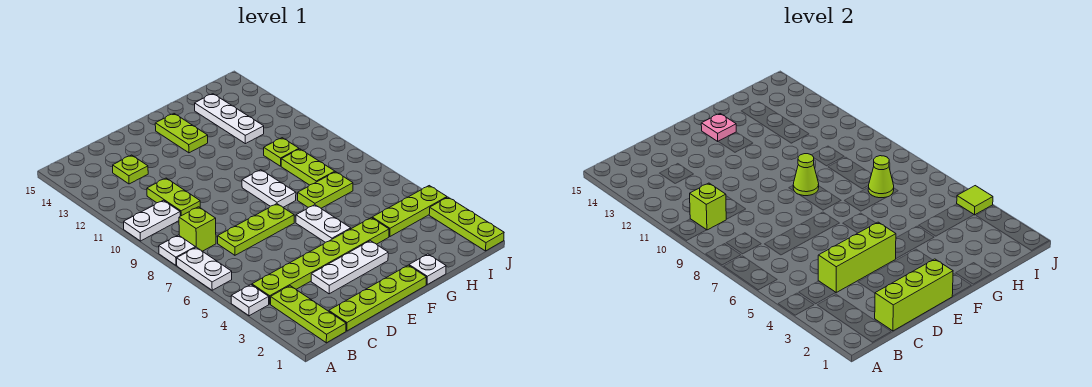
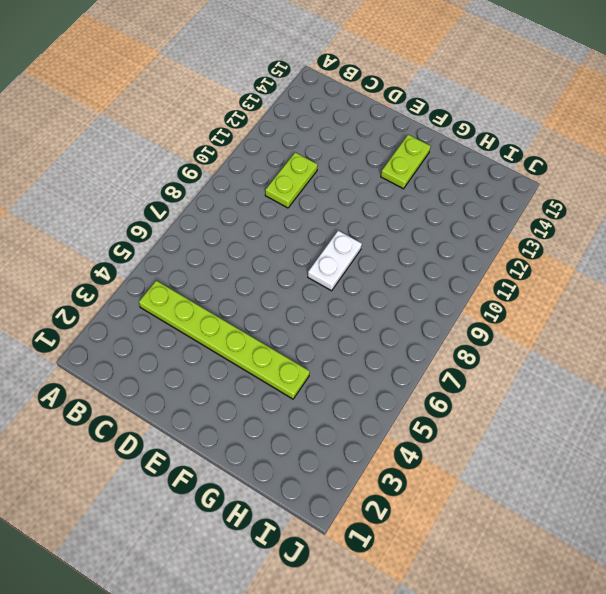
none -> white plate A4 level 1
none -> white plate A6:A7 level 1
none -> white plate A8 level 1

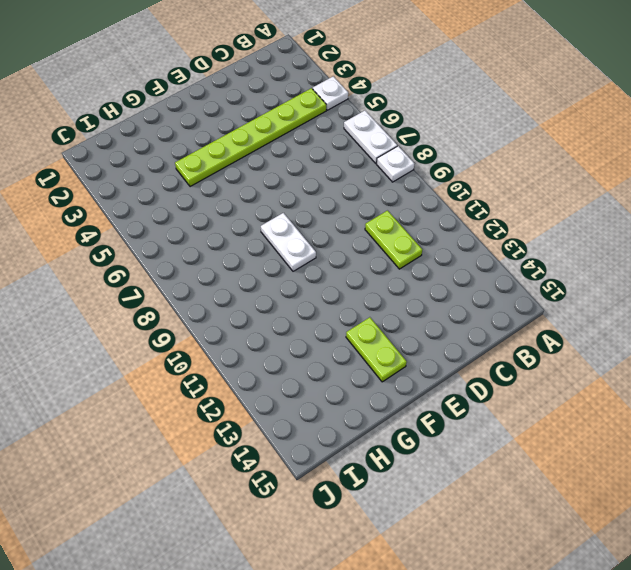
none -> white plate A10:B10 level 1
none -> lime plate B1:B3 level 1
none -> lime brick B8 level 1

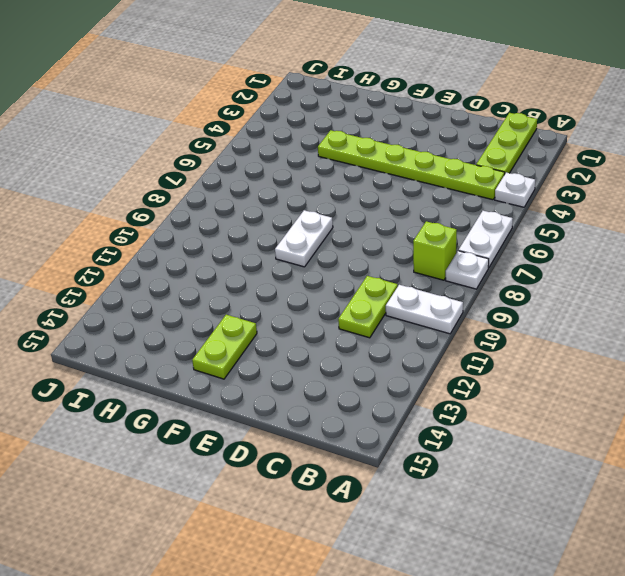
none -> lime plate C1:F1 level 1
none -> lime plate C7:E7 level 1
none -> lime plate C13 level 1

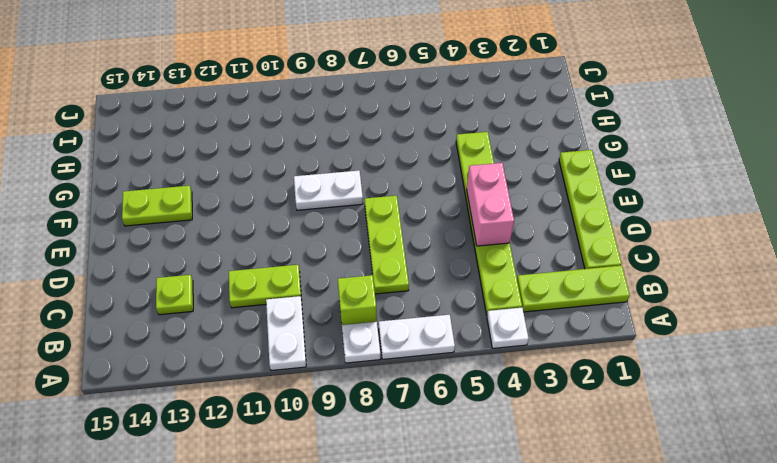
pink brick D4:E4 level 2 -> lime brick C4:E4 level 2
none -> white plate D3:F3 level 1
none -> white plate F5:F6 level 1
none -> white plate G1 level 1

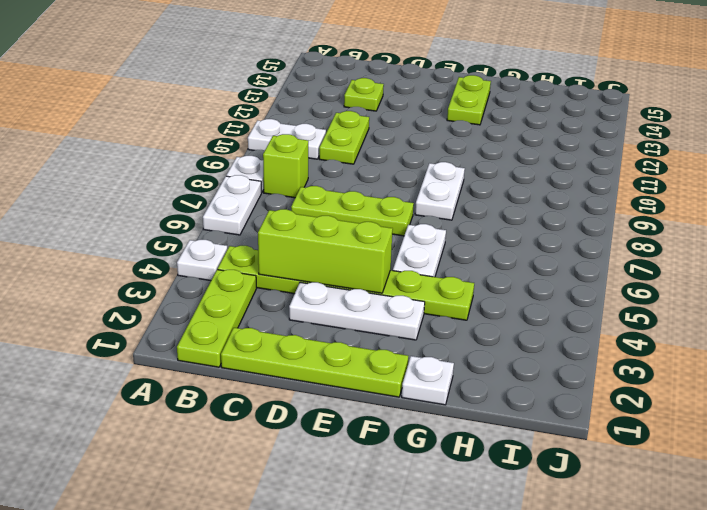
none -> lime plate G7:H7 level 1
none -> lime plate H4:J4 level 1
none -> lime plate H8:H9 level 1

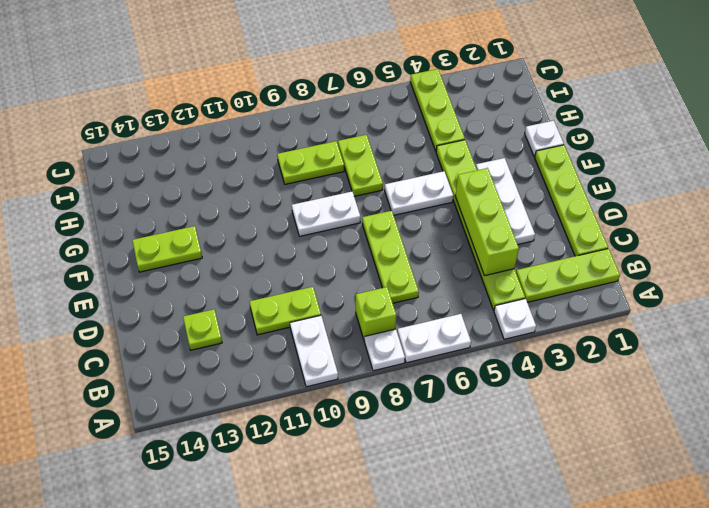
none -> lime plate H10 level 1
none -> white plate H12:H14 level 1
none -> lime plate J1:J3 level 1

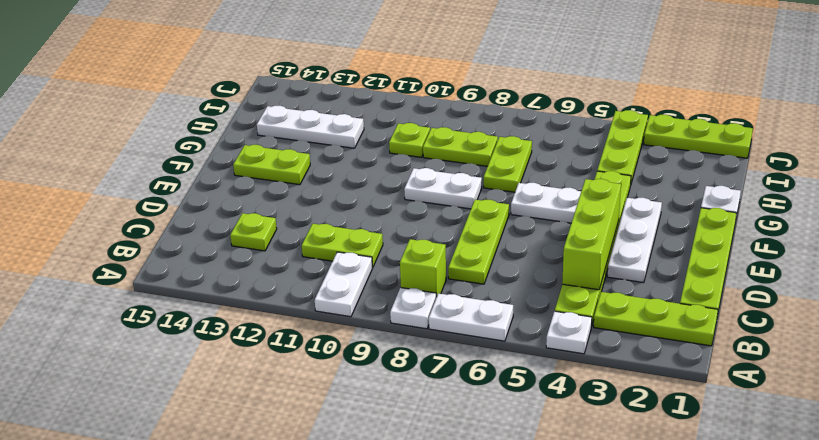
none -> lime brick B10 level 2
none -> lime brick C1:E1 level 2
none -> lime cone F9 level 2

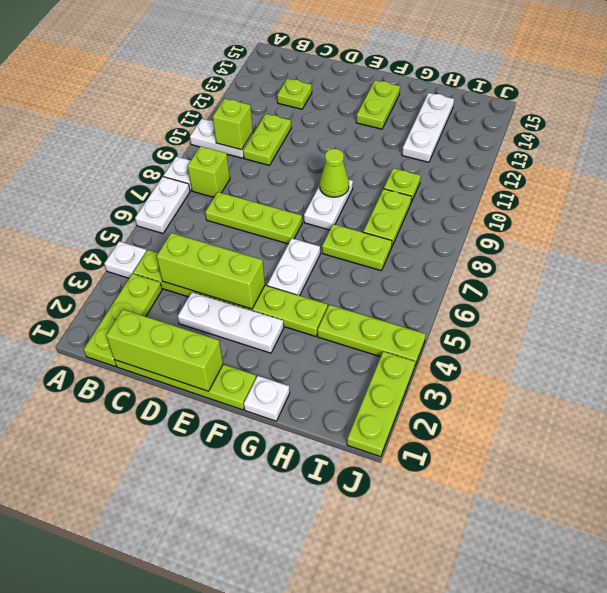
none -> pink plate F14 level 2
none -> lime cone H7 level 2
none -> lime tile J4 level 2

